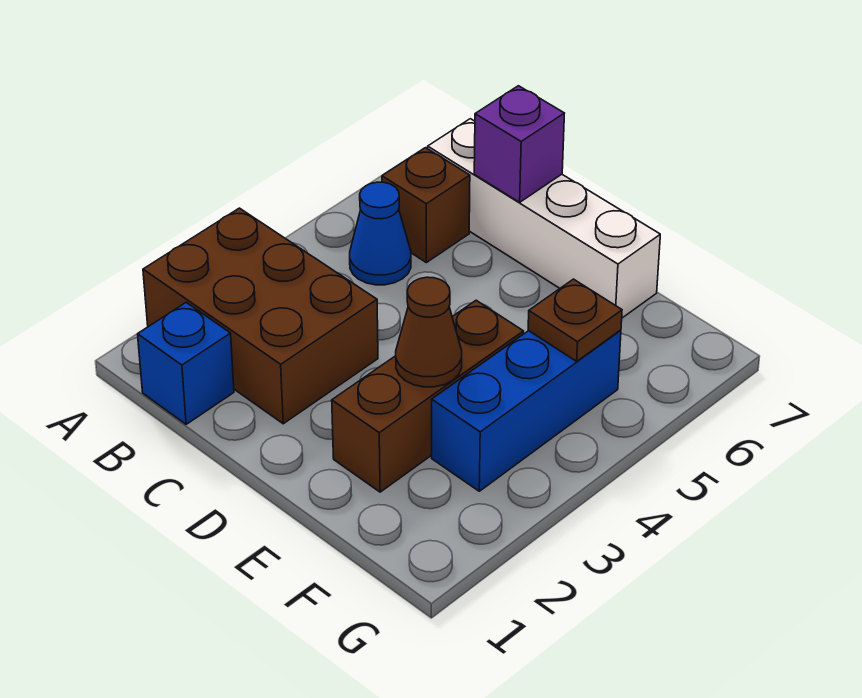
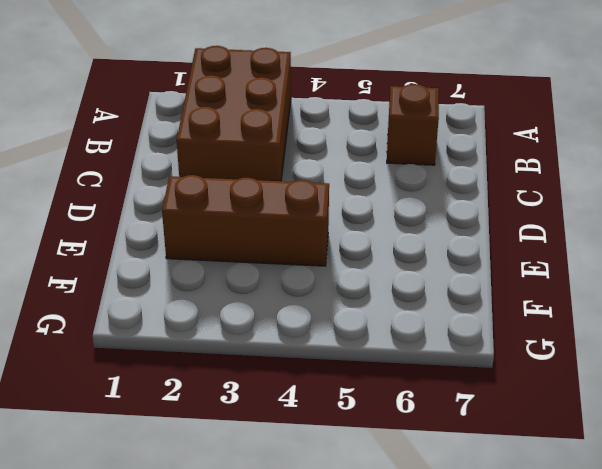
none -> blue brick B1 level 1
none -> blue cone B5 level 1

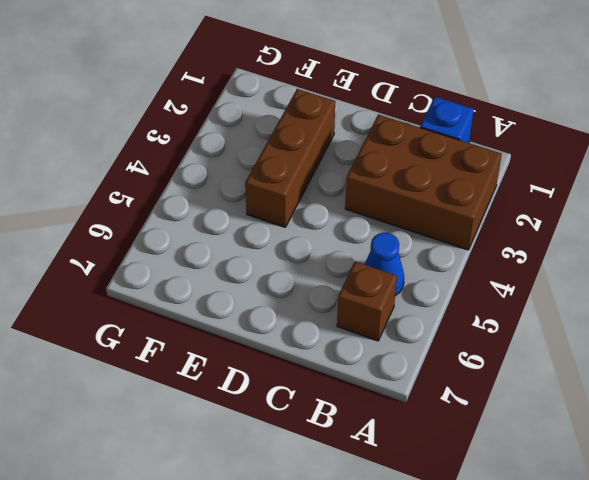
none -> white brick B7:E7 level 1
none -> blue brick F3:F5 level 1

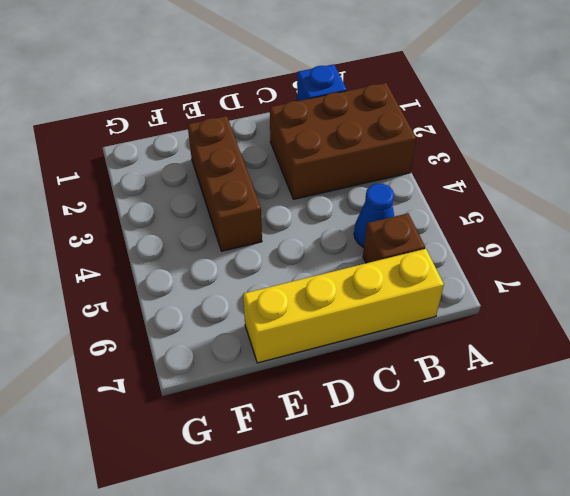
yellow brick B7:E7 level 1 -> white brick B7:E7 level 1
none -> blue brick F3:F5 level 1
none -> purple brick C7 level 2

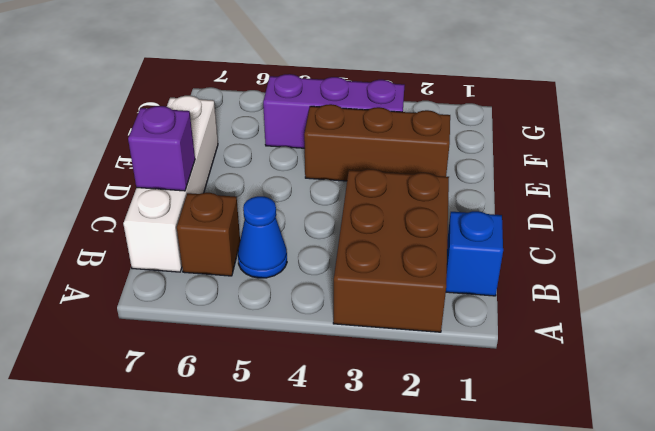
purple brick F3:F5 level 1 -> blue brick F3:F5 level 1
none -> brown cone E3 level 2
none -> brown plate F5 level 2

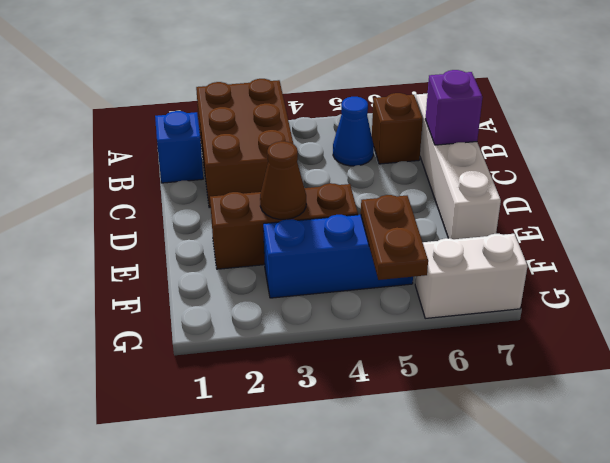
brown plate F5:G5 level 2 -> brown plate F5 level 2
white brick G6:G7 level 1 -> none

